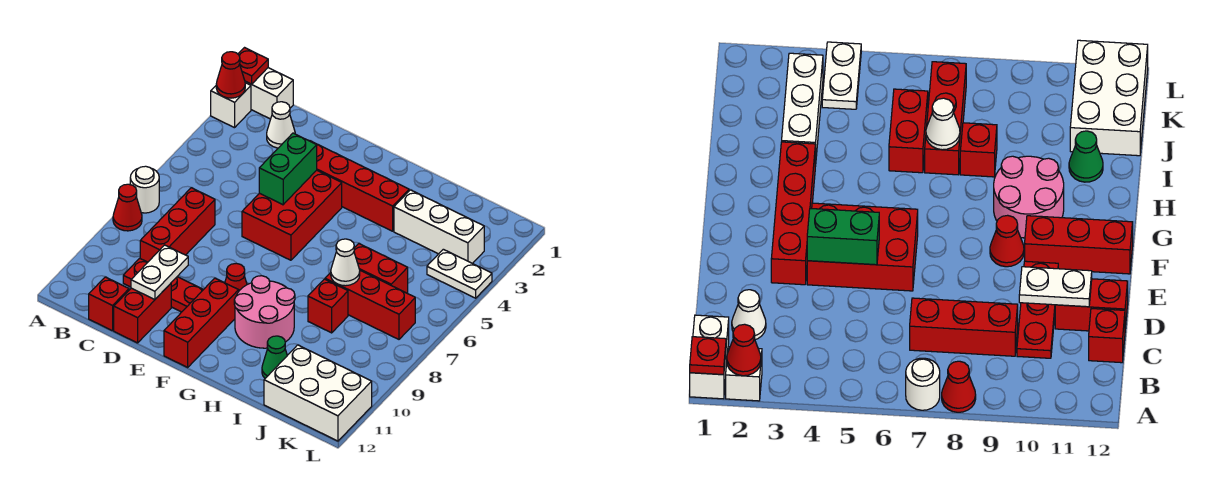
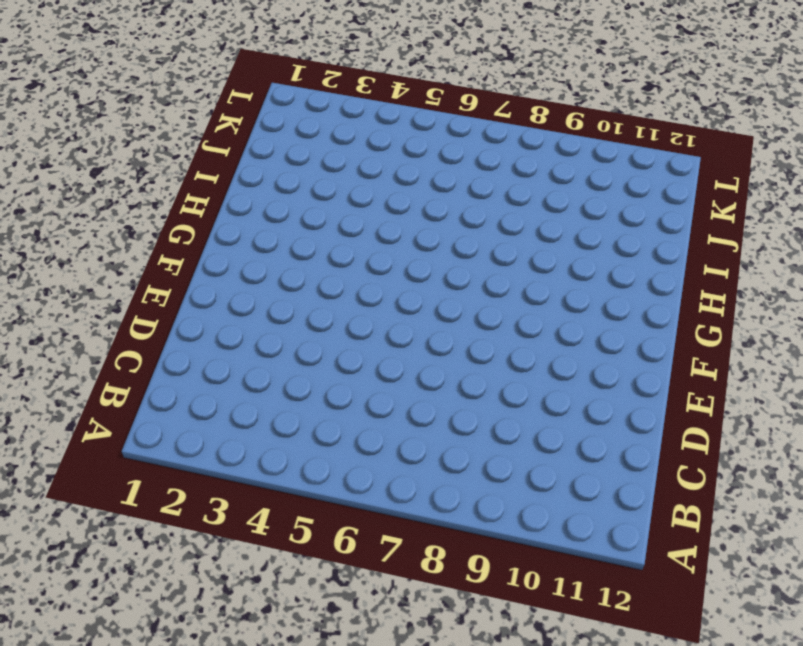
none -> white brick A1:B1 level 1
none -> white brick A2 level 1
none -> white round brick A7 level 1

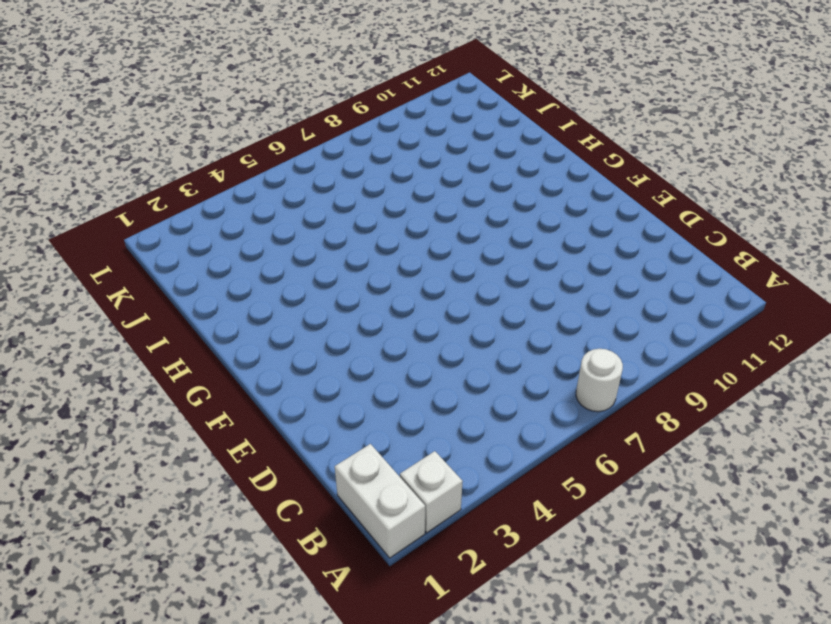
none -> red cone A8 level 1
none -> white cone C2 level 1
none -> red brick C7:C9 level 1

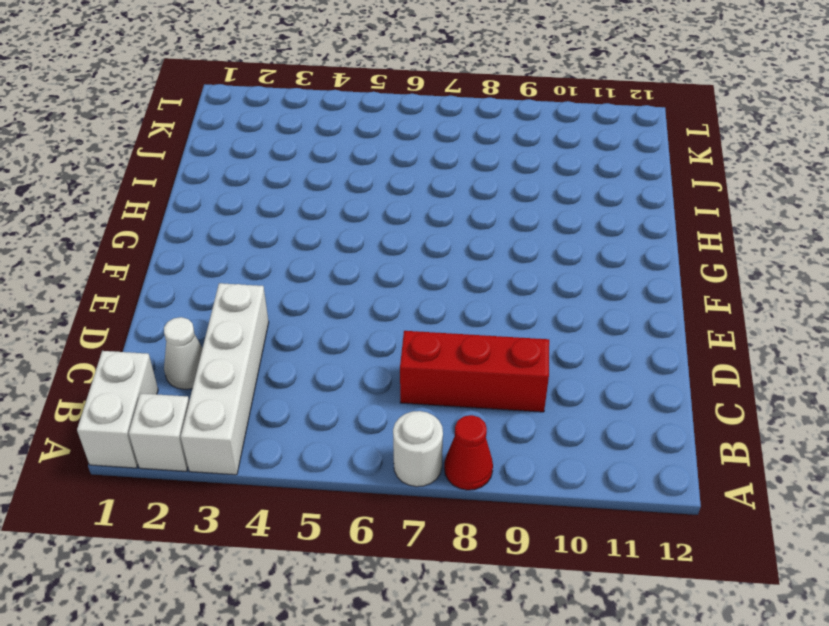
white brick A3:D3 level 1 -> none
none -> red plate C10:E10 level 1
none -> red brick C12 level 1
none -> red brick D11:D12 level 1

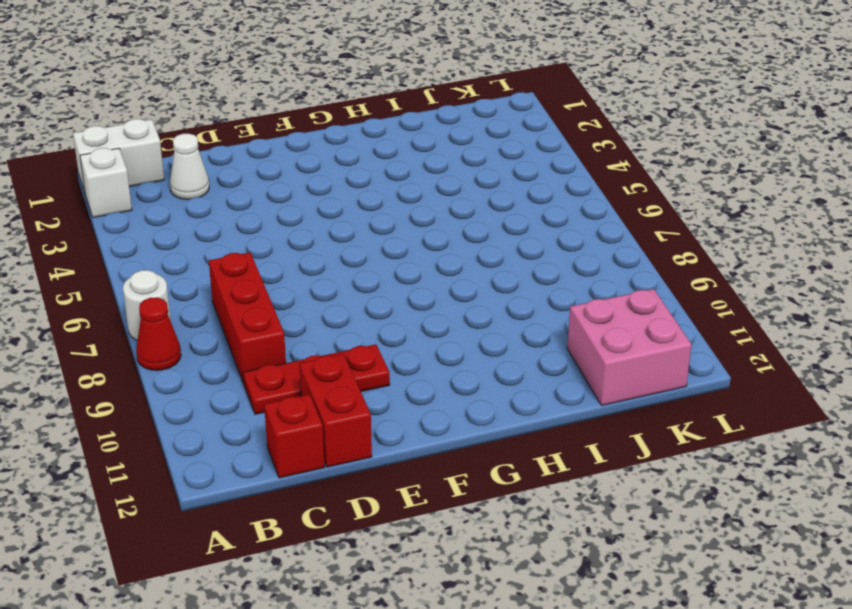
pink brick J11:K12 level 1 -> white brick J11:L12 level 1
none -> red brick E3:H3 level 1
none -> red brick E4:F6 level 1
none -> red cone F9 level 1

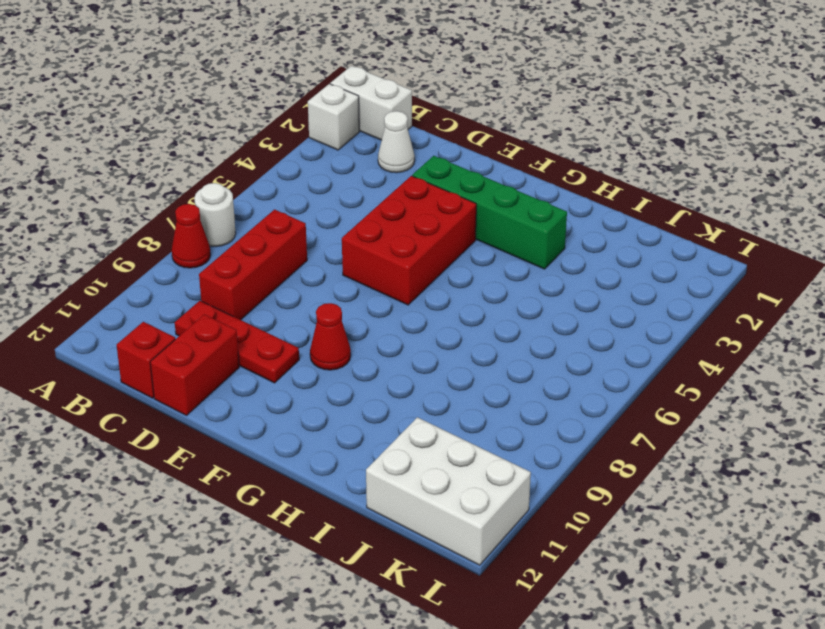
green brick E3:H3 level 1 -> red brick E3:H3 level 1
none -> red brick F10:F12 level 1
none -> pink round brick G9:H10 level 1
none -> white brick I3:K3 level 1

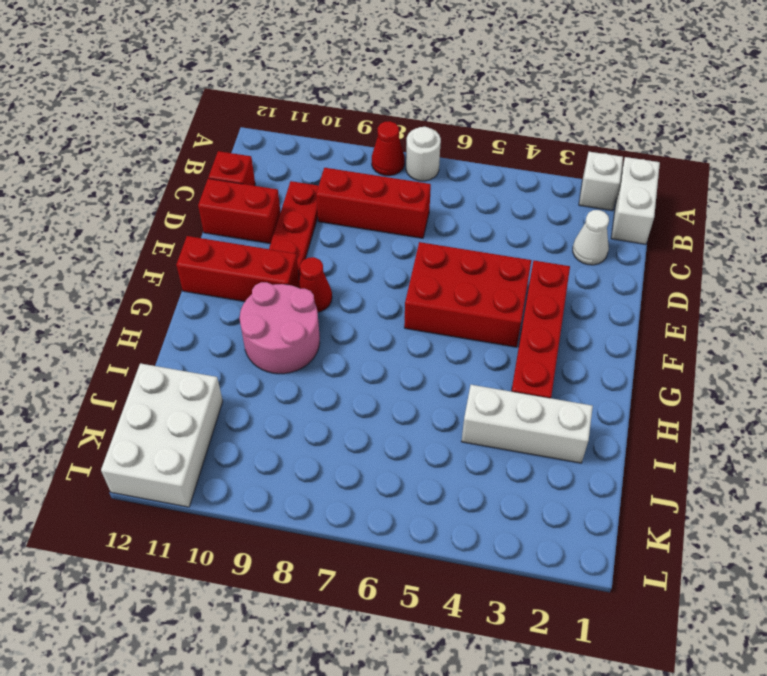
white brick I2:I4 level 1 -> white brick I3:K3 level 1
none -> red brick I6:J6 level 1
none -> red brick I7:K7 level 1
none -> red brick I8 level 1

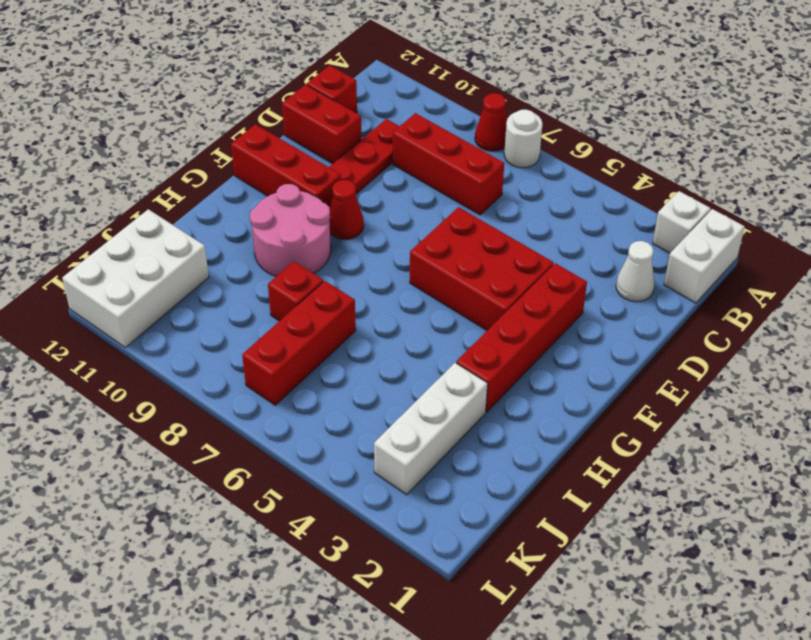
none -> red brick I6:J6 level 1
none -> green cone I11 level 1
none -> white plate K4:L4 level 1

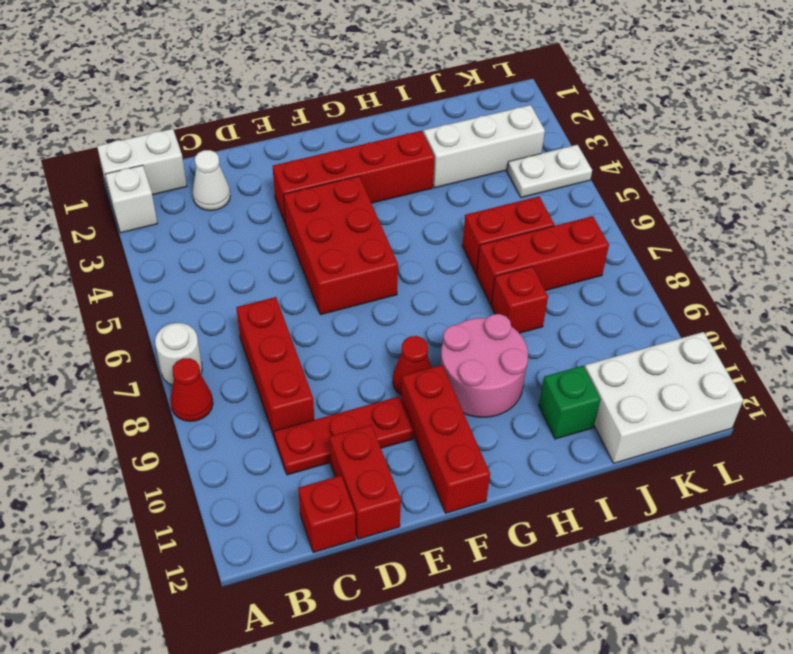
green brick I11 level 1 -> green cone I11 level 1
none -> red plate A1 level 2
none -> red cone A2 level 2
none -> white plate D10:D11 level 2

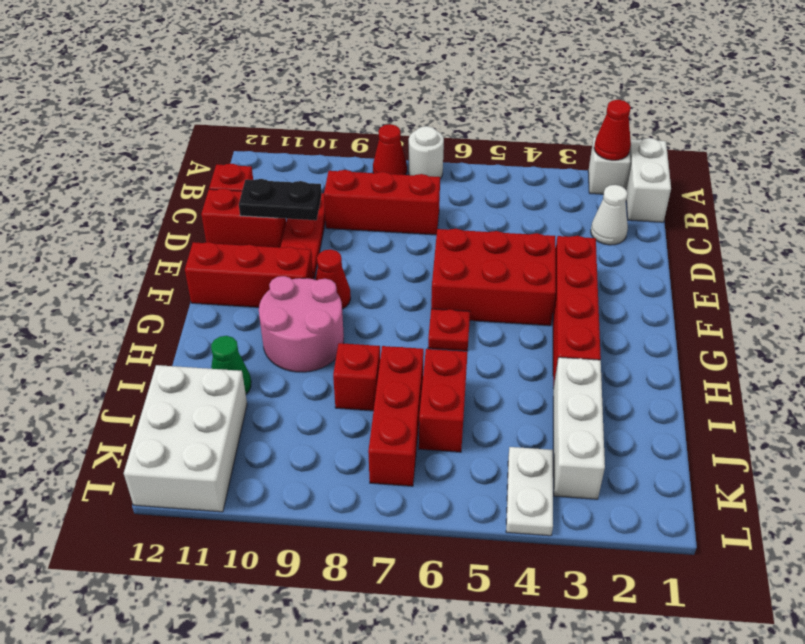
black plate D10:D11 level 2 -> white plate D10:D11 level 2
red plate G6 level 1 -> red plate A1 level 2
none -> green brick E4:E5 level 2
none -> white cone I7 level 2

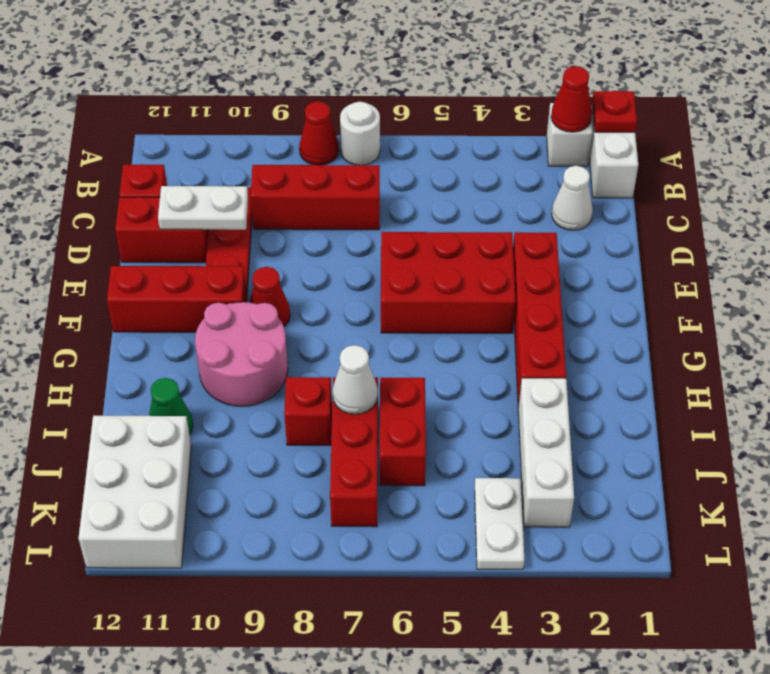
none -> green brick E4:E5 level 2

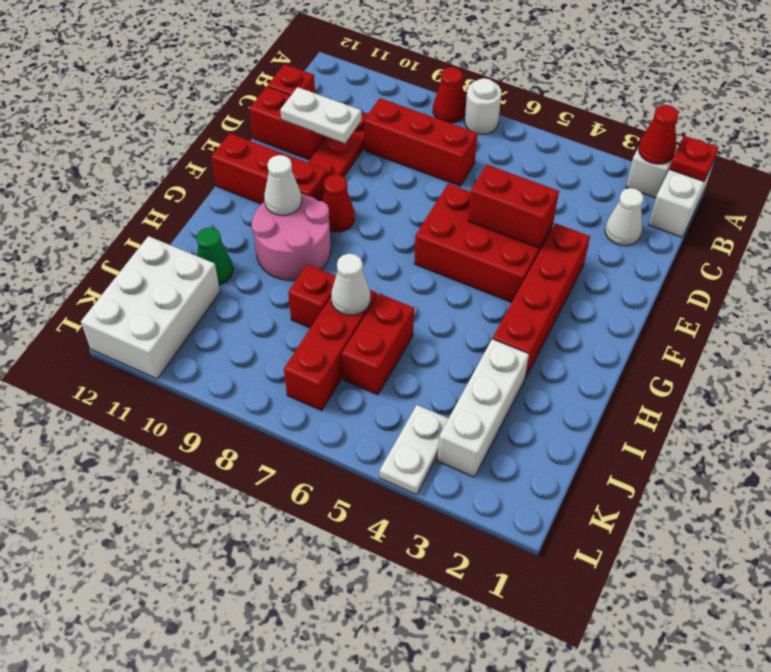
red brick E4:E5 level 2 -> green brick E4:E5 level 2
white cone G10 level 2 -> none

